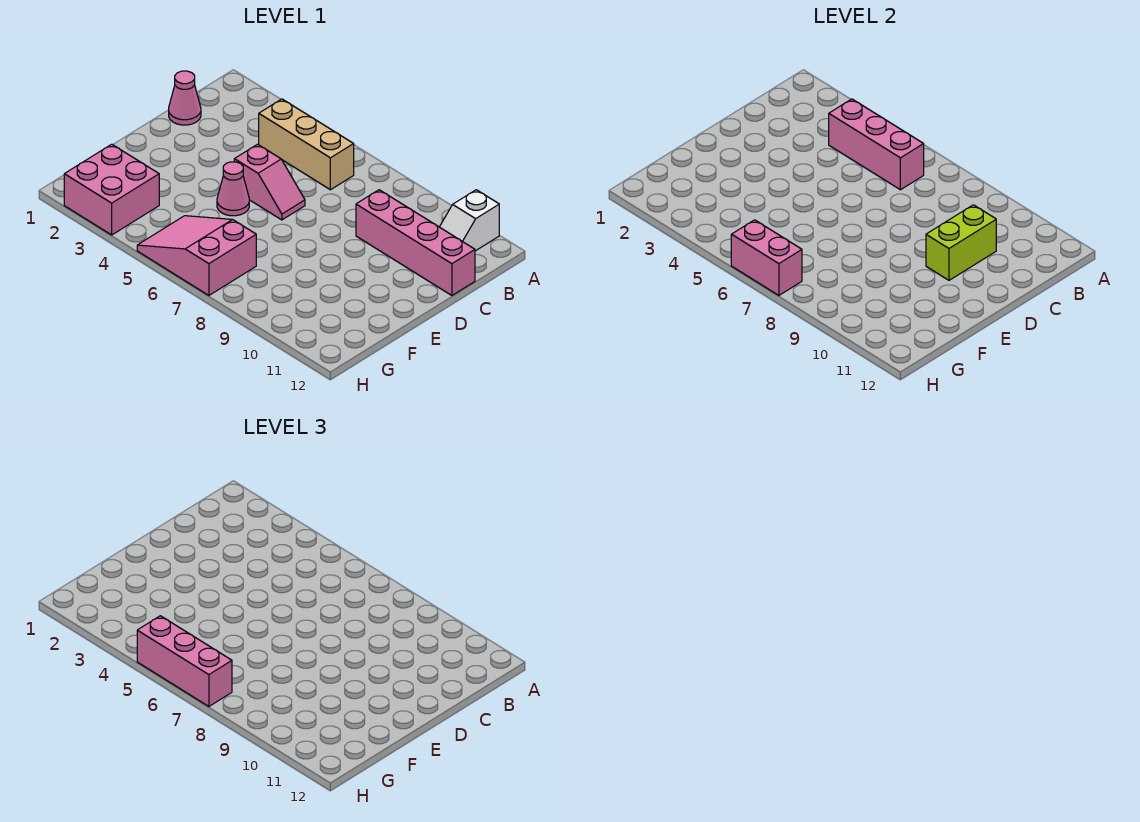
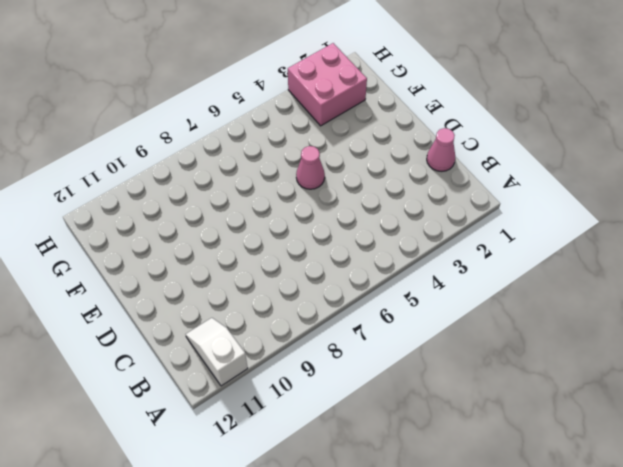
none -> tan brick B4:B6 level 1
none -> pink brick C9:C12 level 1
none -> pink slope D5:D6 level 1 top 5

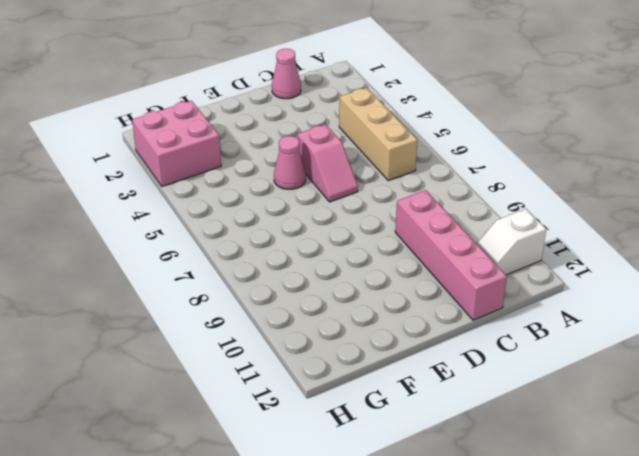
none -> pink slope G5:H7 level 1 top 7
none -> pink brick B4:B6 level 2
none -> lime brick C10:D10 level 2

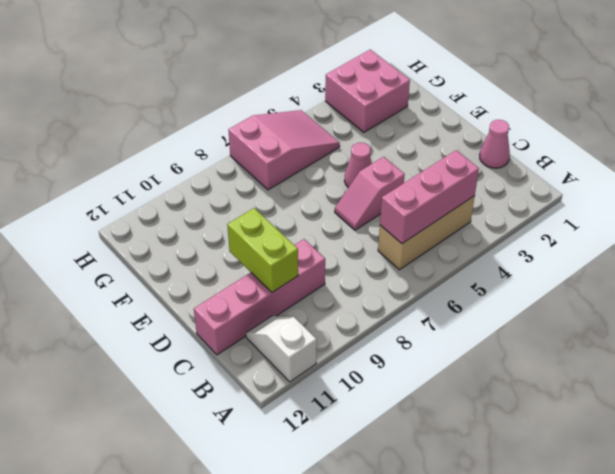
none -> pink brick H6:H7 level 2
none -> pink brick H5:H7 level 3

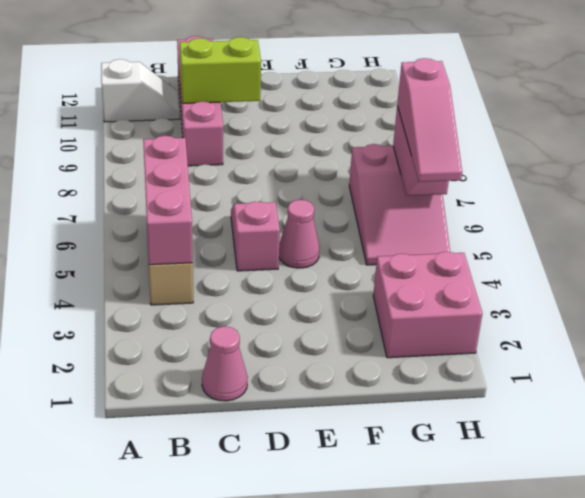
pink slope H5:H7 level 3 top 7 -> pink brick H5:H7 level 3

